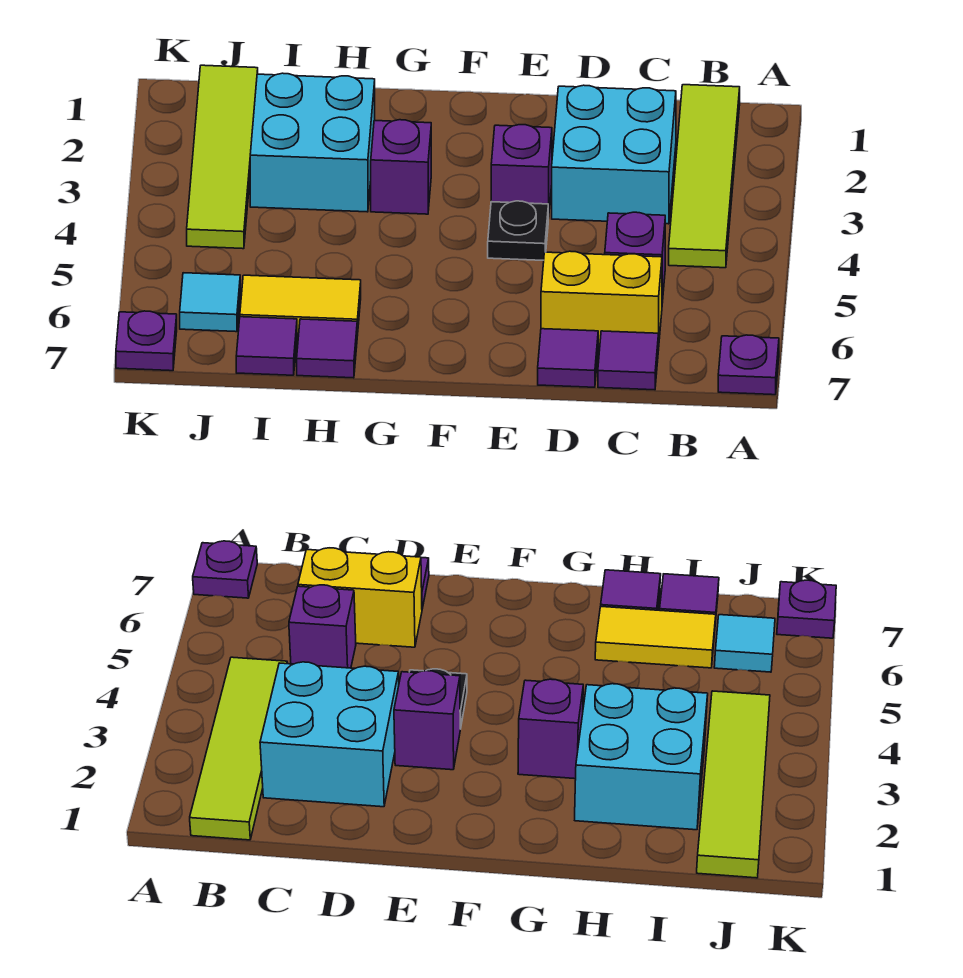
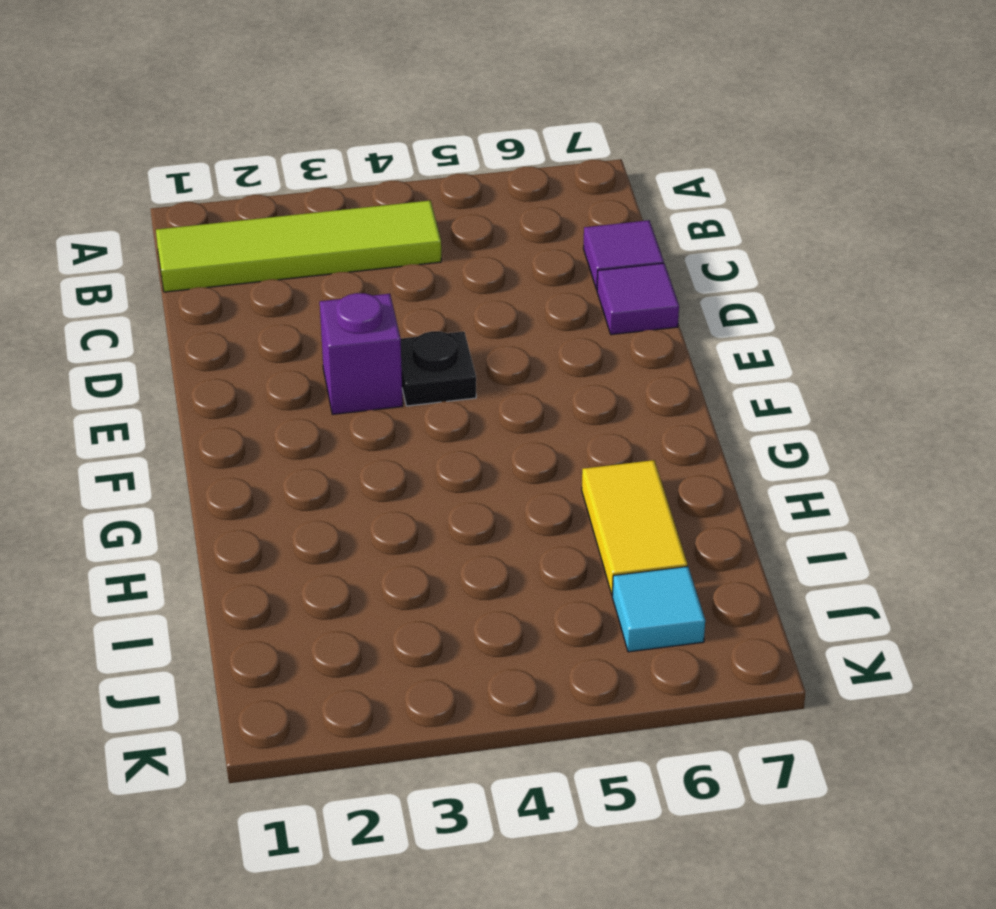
none -> purple plate A7 level 1
none -> cyan brick C2:D3 level 1
none -> purple brick C5 level 1

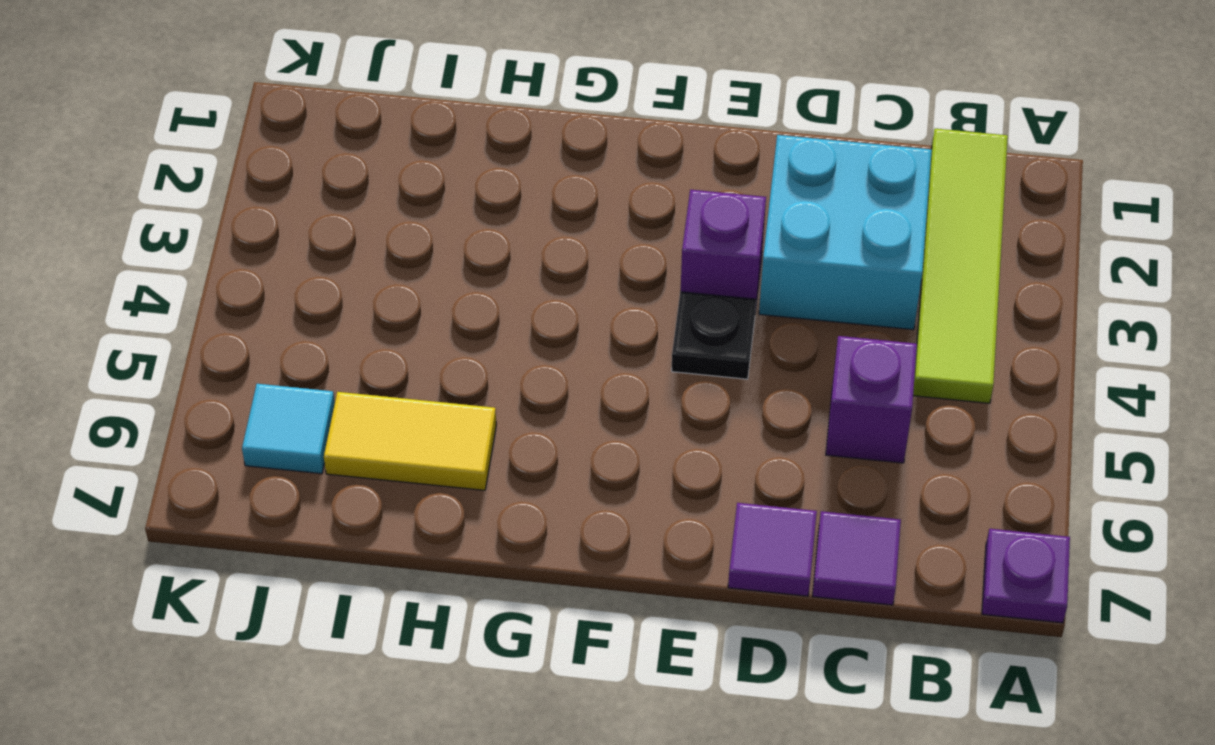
none -> yellow brick C6:D6 level 1
none -> purple brick G3 level 1
none -> cyan brick H2:I3 level 1

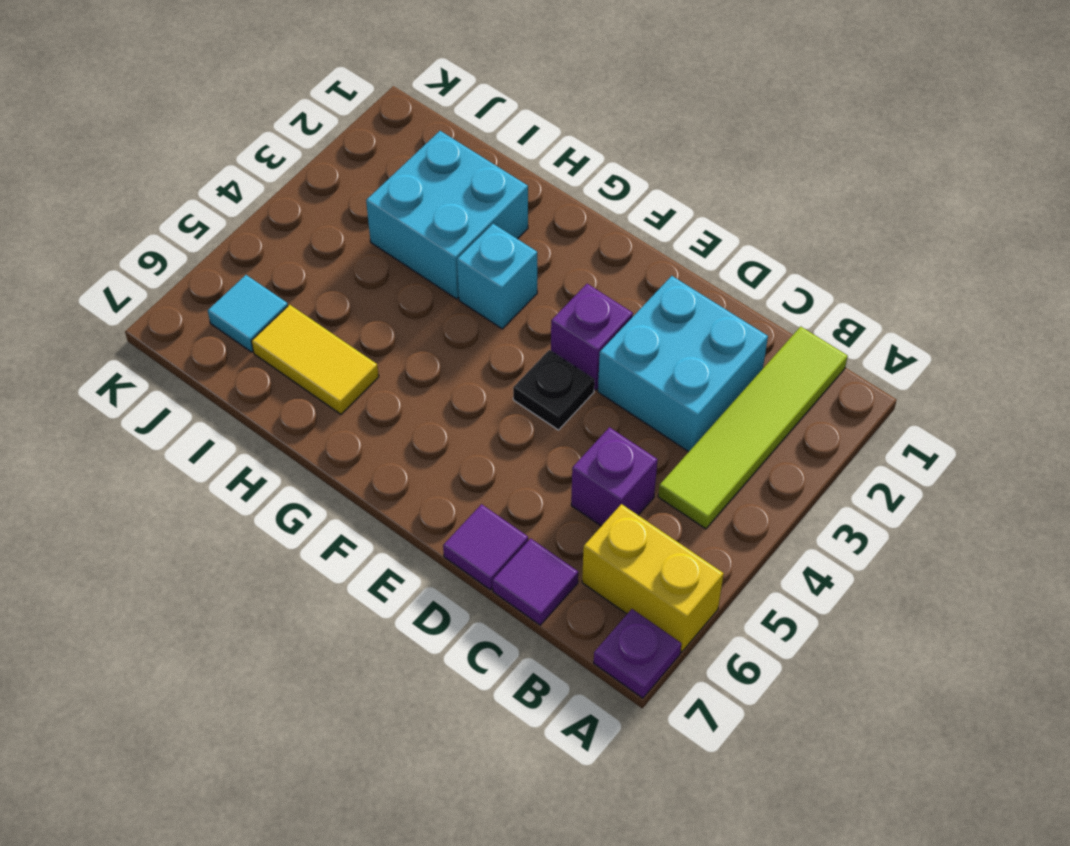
yellow brick A6:B6 level 1 -> yellow brick C6:D6 level 1
cyan brick G3 level 1 -> purple brick G3 level 1
none -> purple tile H7 level 1
none -> purple tile I7 level 1
none -> lime tile J1:J4 level 1

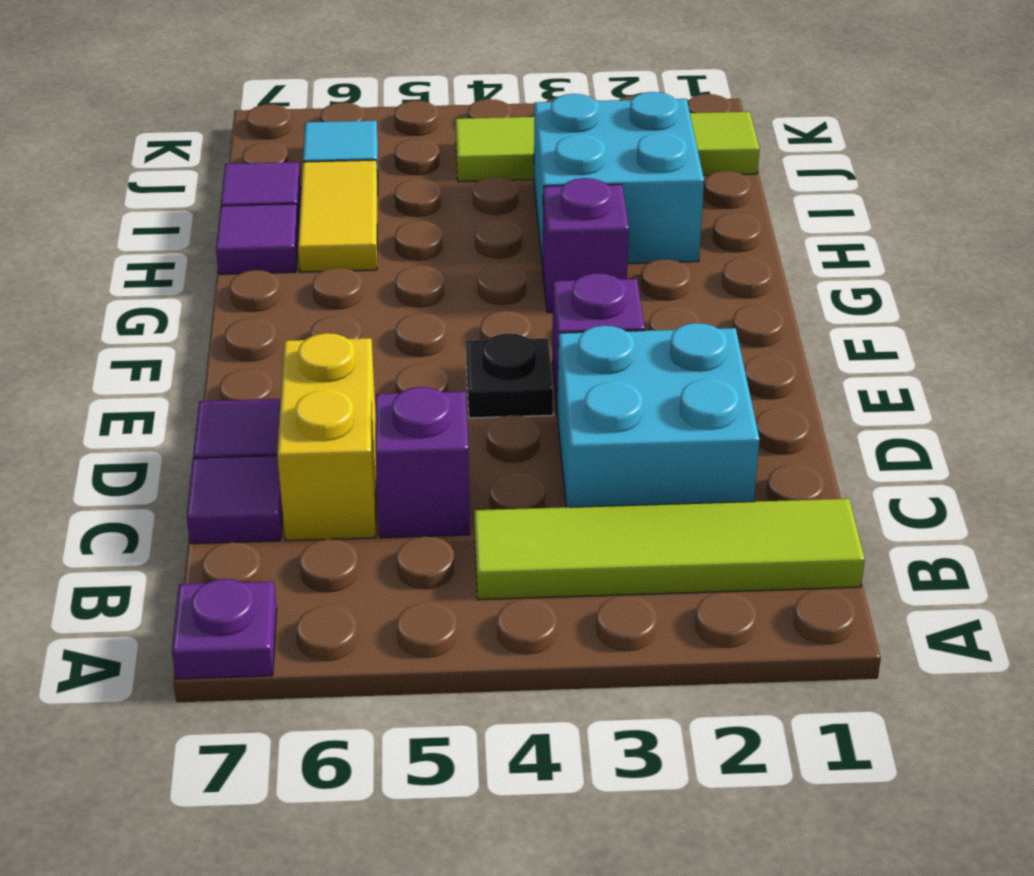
none -> purple plate K7 level 1

